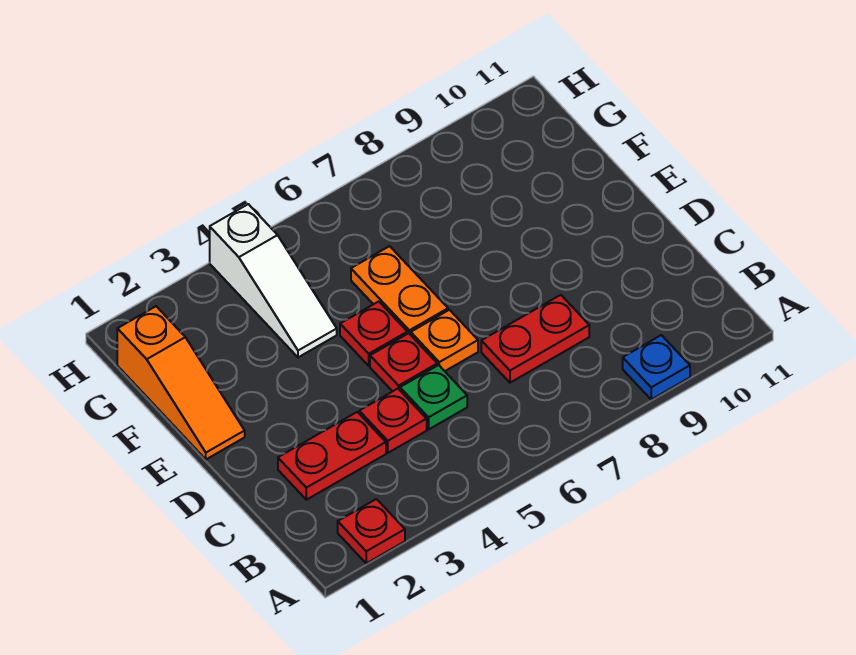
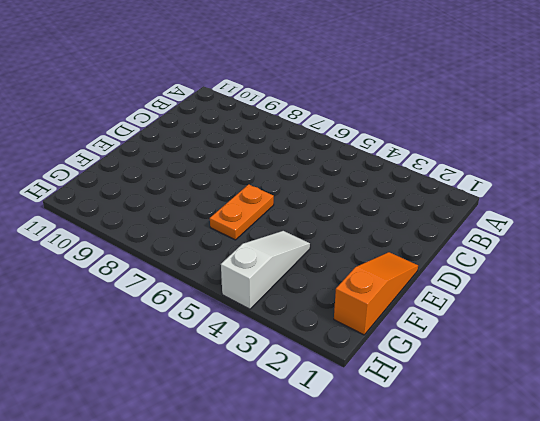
none -> red plate A2 level 1
none -> blue plate A9 level 1
none -> red plate C2:C3 level 1

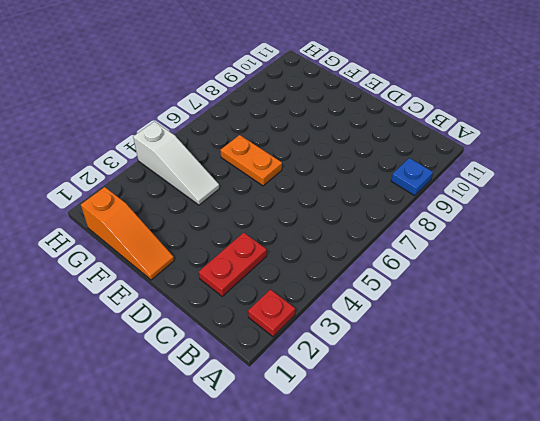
none -> red plate C4 level 1
none -> green plate C5 level 1
none -> red plate C7:C8 level 1

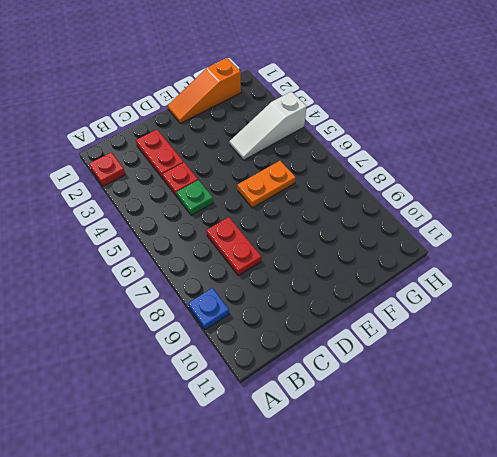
none -> red plate D5 level 1
none -> orange plate D6 level 1
none -> red plate E5 level 1

